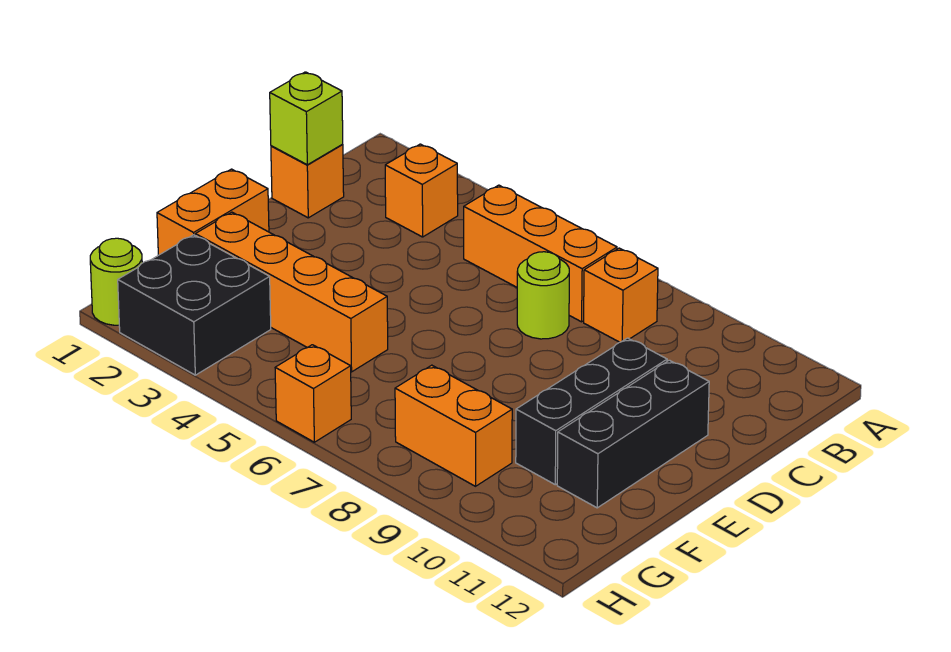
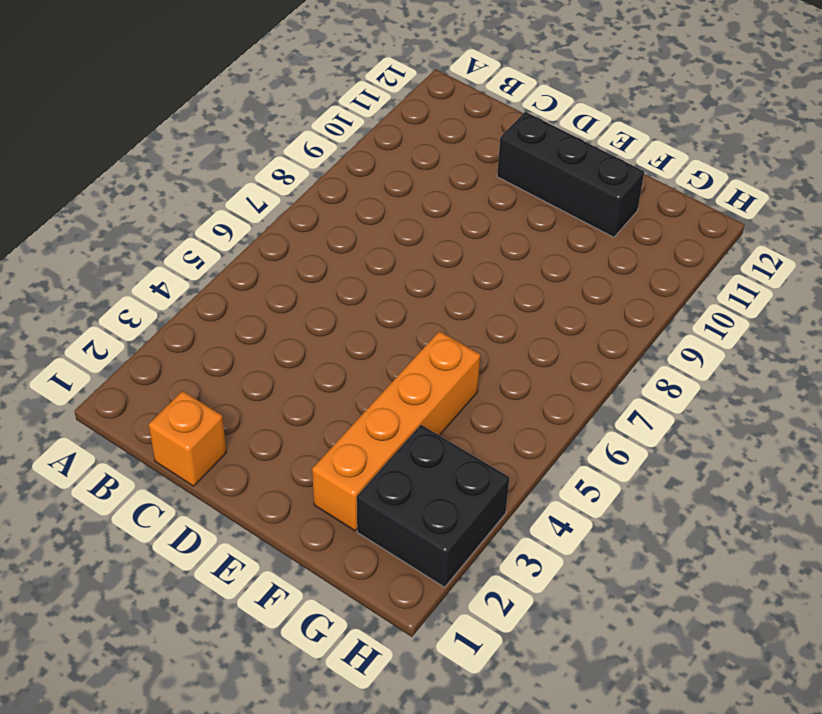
none -> orange brick B3 level 1
none -> orange brick B5:B7 level 1
none -> orange brick B8 level 1

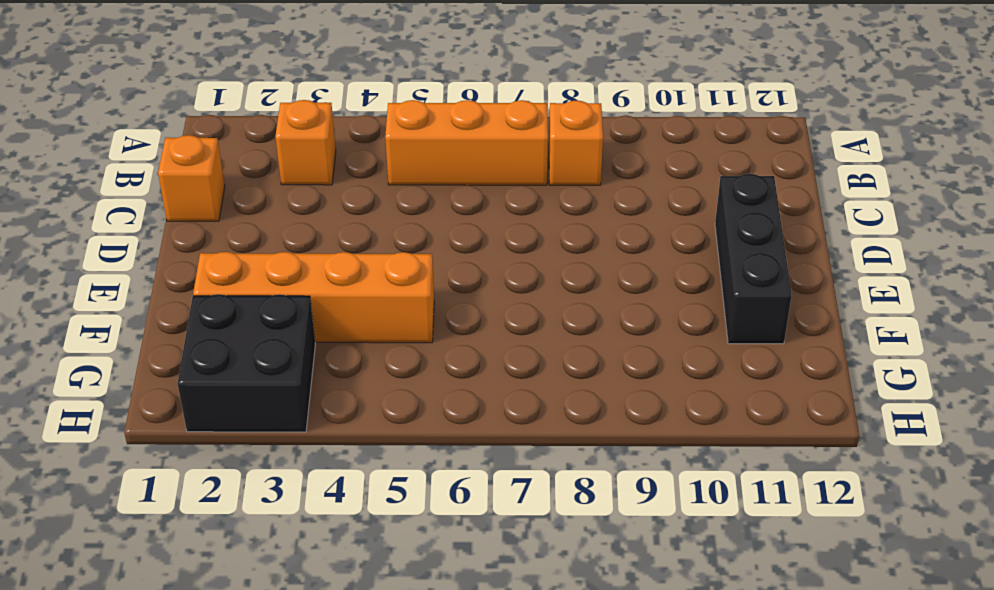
none -> lime round brick C7 level 1
none -> black brick D10:F10 level 1
none -> orange brick E1:F1 level 1

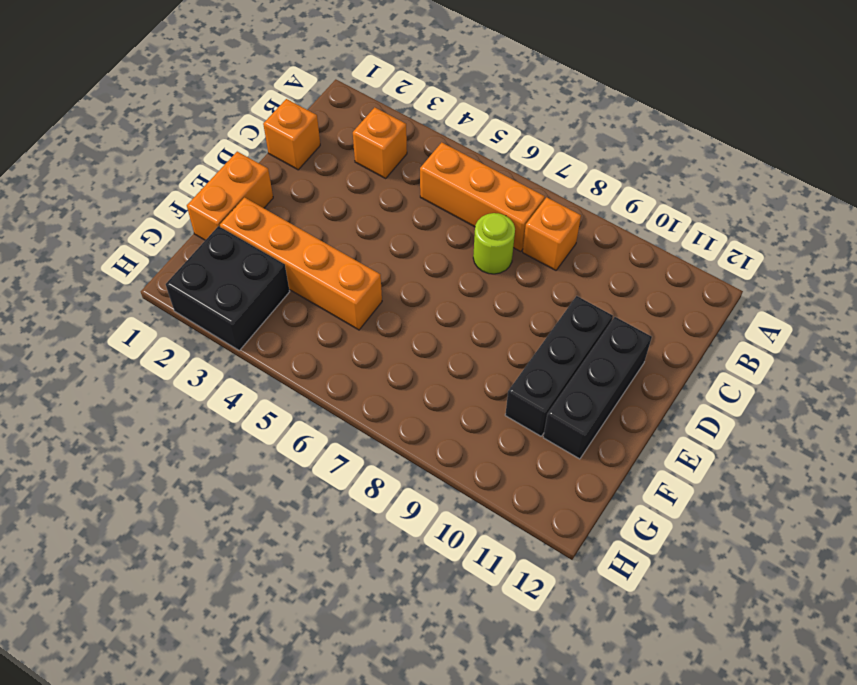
none -> orange brick G8:G9 level 1
none -> lime round brick H1 level 1
none -> orange brick H6 level 1

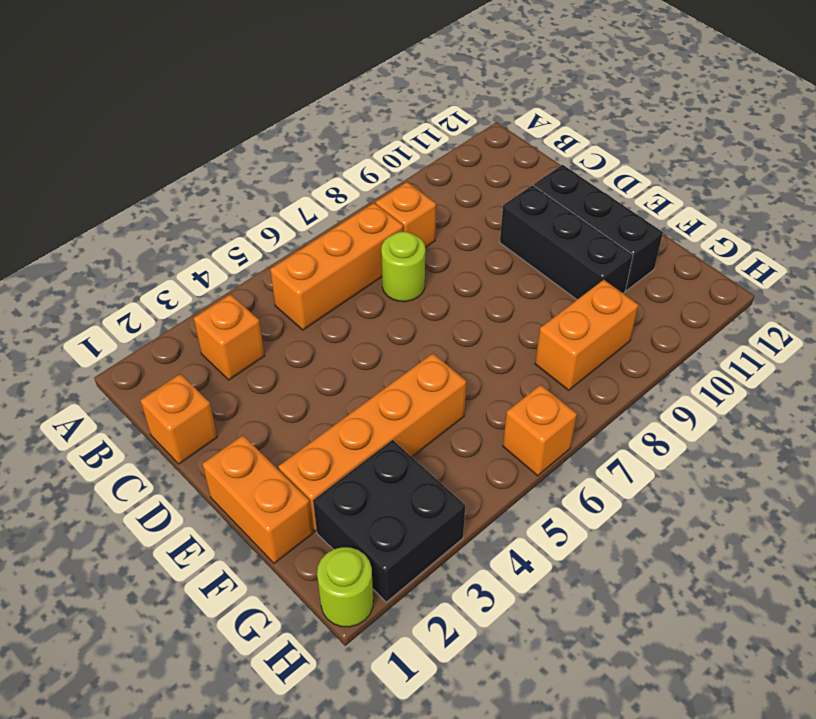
none -> lime brick C1 level 2

